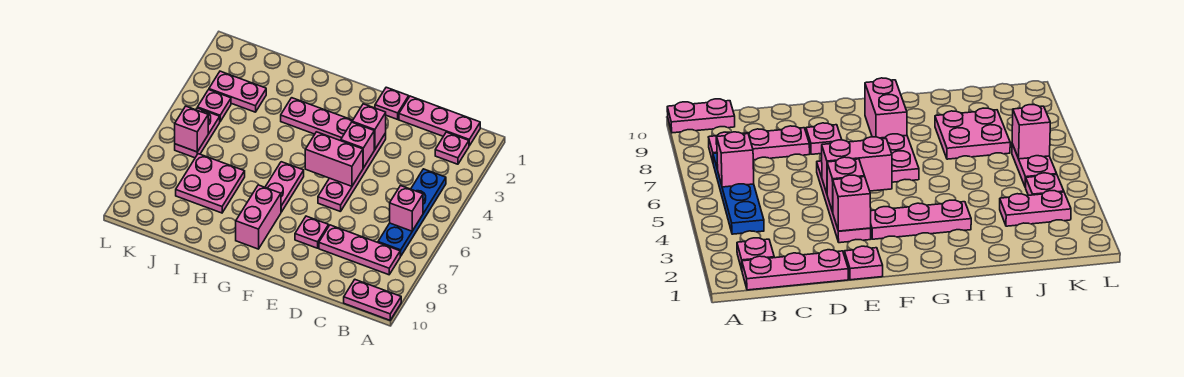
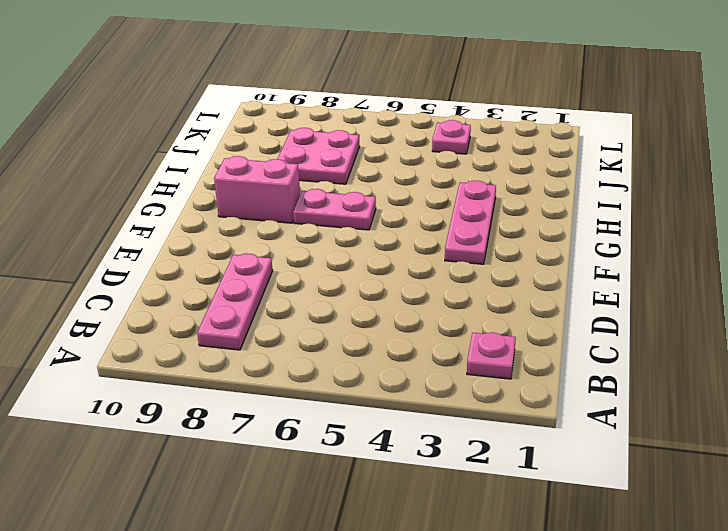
none -> pink plate A10:B10 level 1
none -> pink plate B1:D1 level 1
none -> blue plate B4:B7 level 1

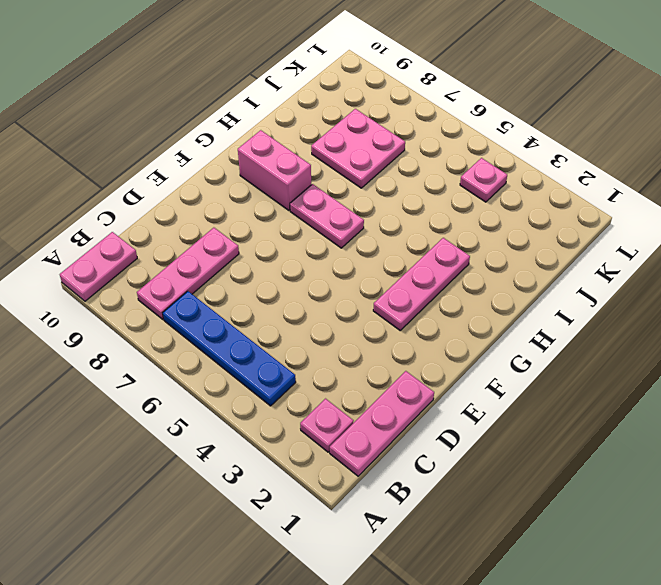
none -> pink plate E1 level 1
none -> pink plate E3:E6 level 1
none -> pink plate E8 level 1

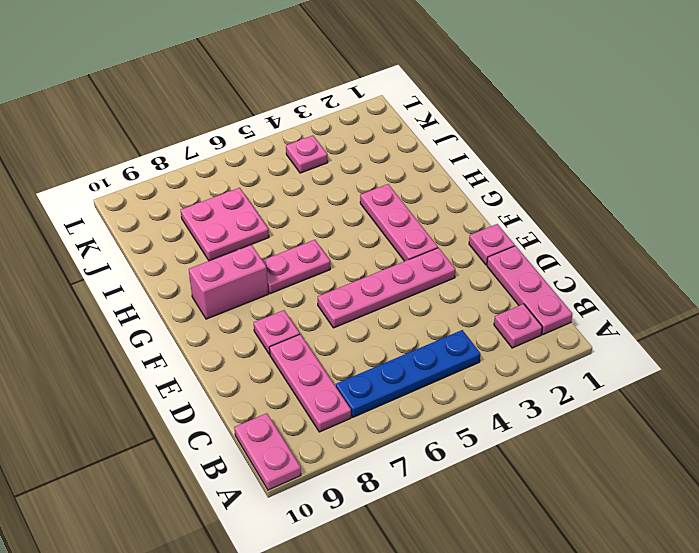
none -> pink plate J3:K3 level 1
none -> pink plate K5:K6 level 1
none -> pink brick B6 level 2

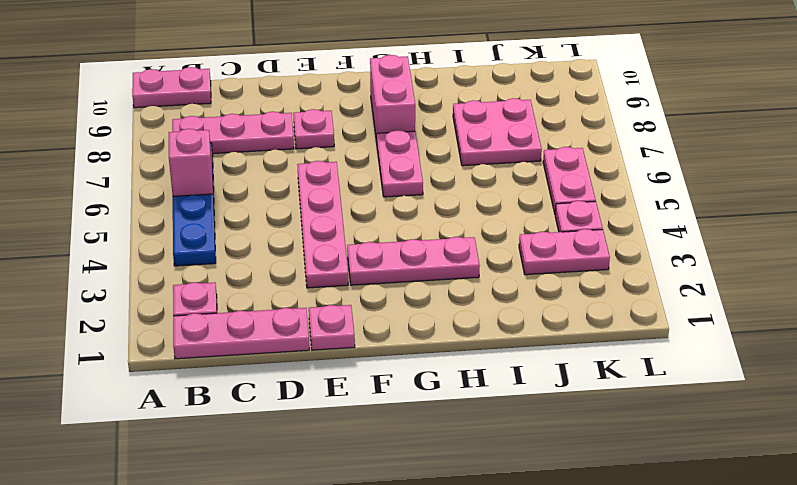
none -> pink brick E3 level 2
none -> pink brick E4 level 2
none -> pink brick E5:F5 level 2

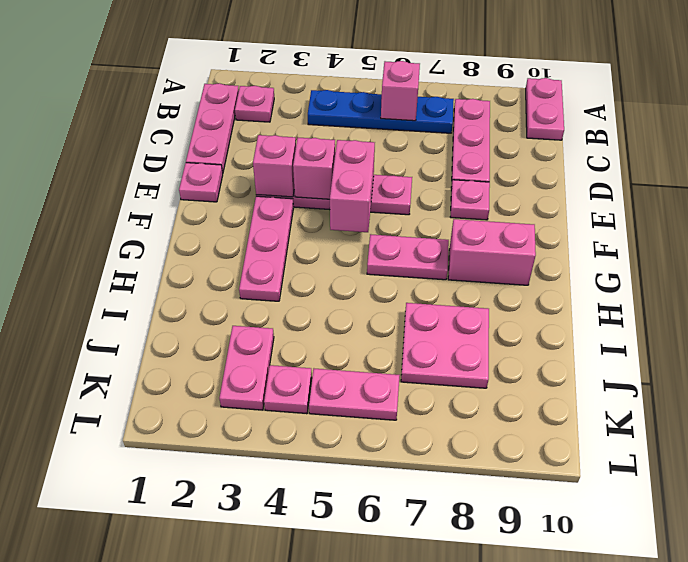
none -> pink brick K6 level 2

